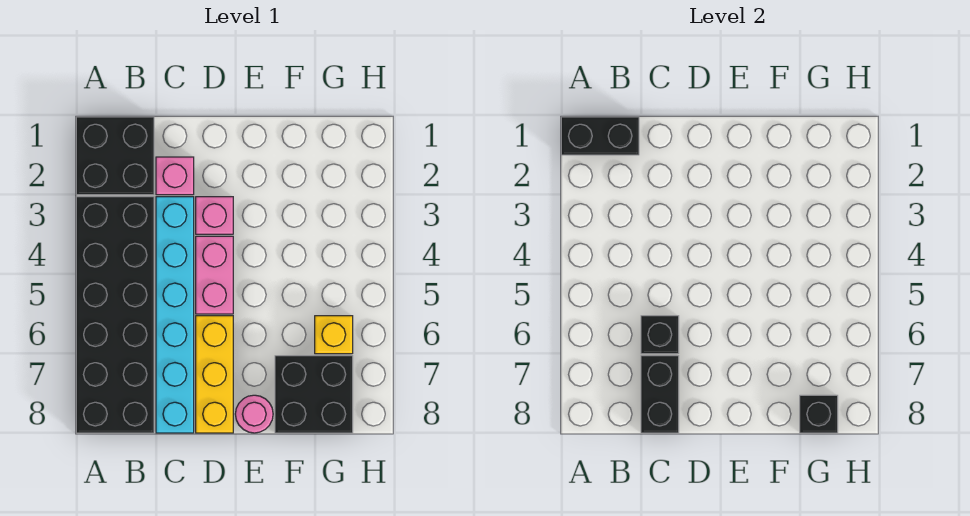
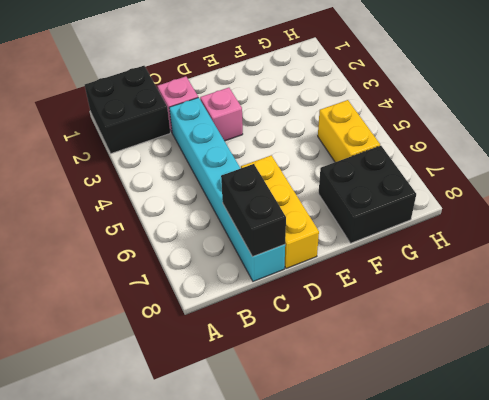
yellow brick G5:G6 level 1 -> yellow brick G6 level 1
none -> black brick A3:B8 level 1
none -> pink brick D4:D5 level 1
none -> pink round brick E8 level 1

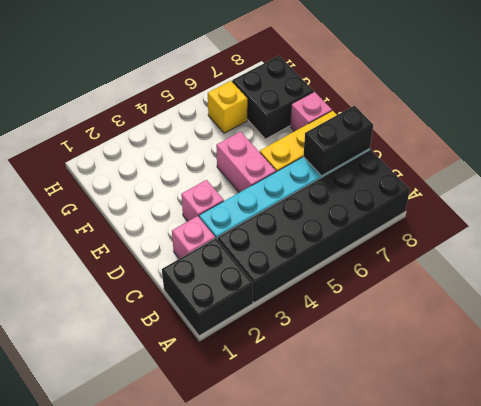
pink brick D5:E5 level 1 -> pink brick D4:D5 level 1
pink brick E8 level 1 -> pink round brick E8 level 1
none -> black brick A1:B1 level 2
none -> black brick C6 level 2
none -> black brick G8 level 2

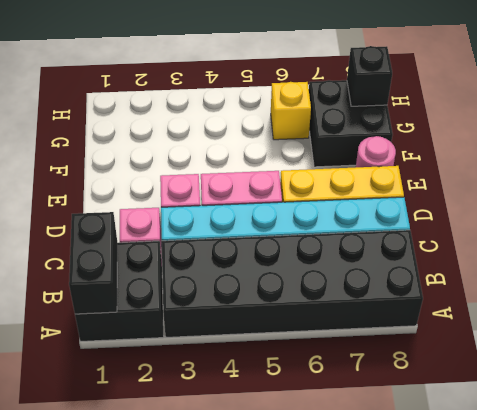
none -> black brick C6 level 2
none -> black brick C7:C8 level 2

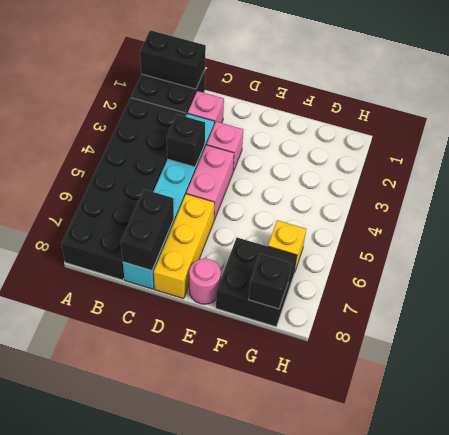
black brick C4 level 2 -> black brick C6 level 2

